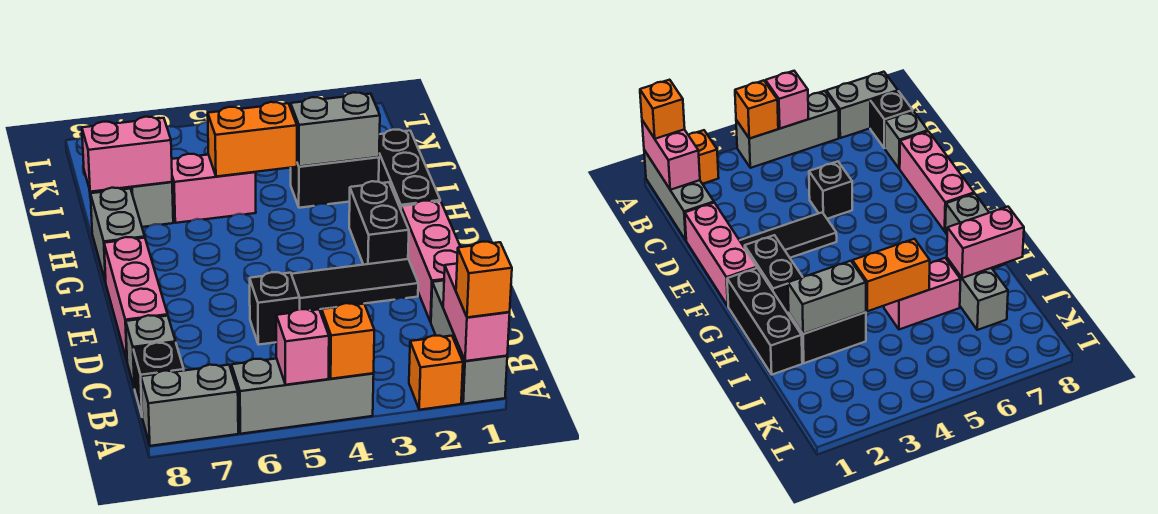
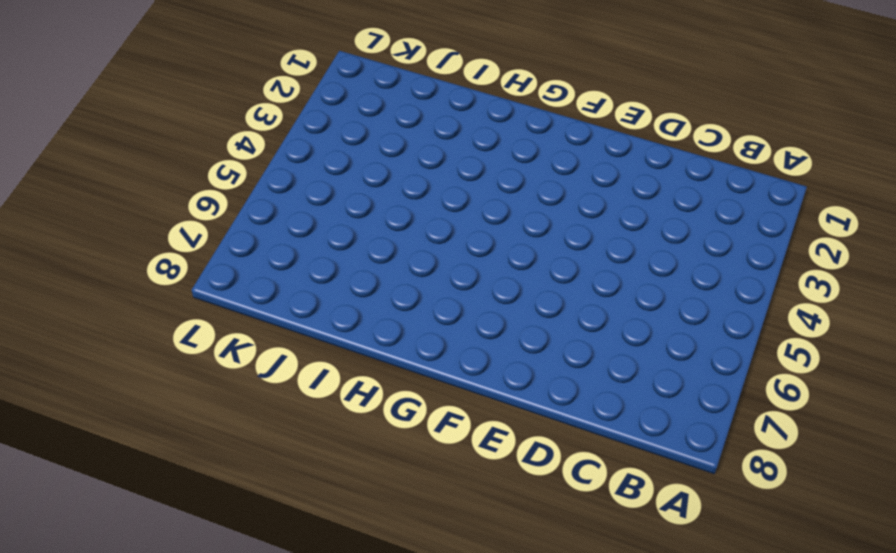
none -> grey brick A1:C1 level 1
none -> orange brick A2 level 1
none -> grey brick A4:A6 level 1

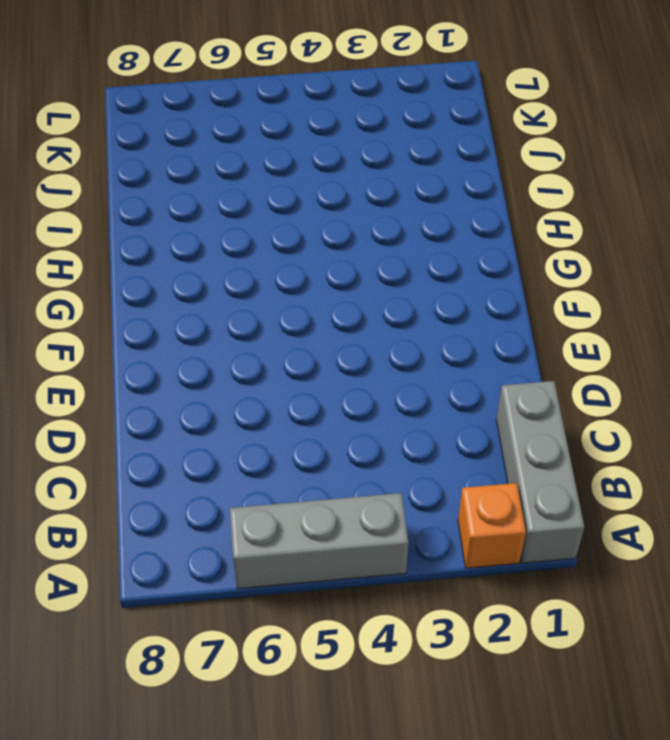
none -> grey brick A7:A8 level 1
none -> black brick B8 level 1
none -> grey brick C8 level 1

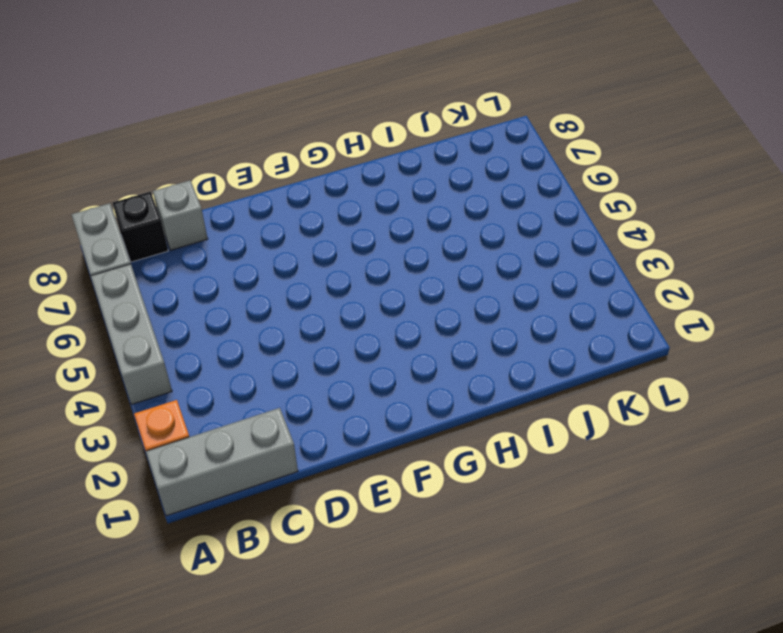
none -> pink brick D1:F1 level 1
none -> black brick D5 level 1
none -> pink brick D8:F8 level 1

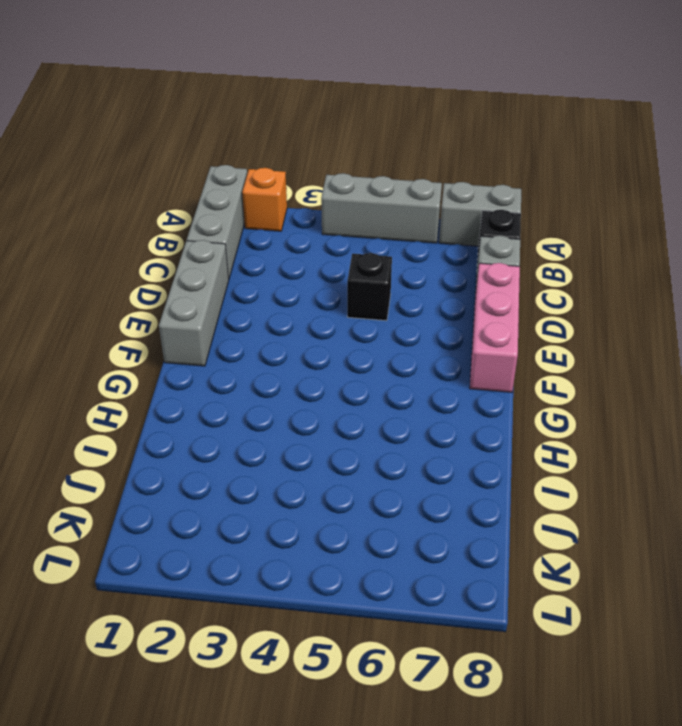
grey brick D1:F1 level 1 -> pink brick D1:F1 level 1
none -> black tile E2:E4 level 1
none -> black brick F2:G2 level 1
none -> black brick G1:I1 level 1

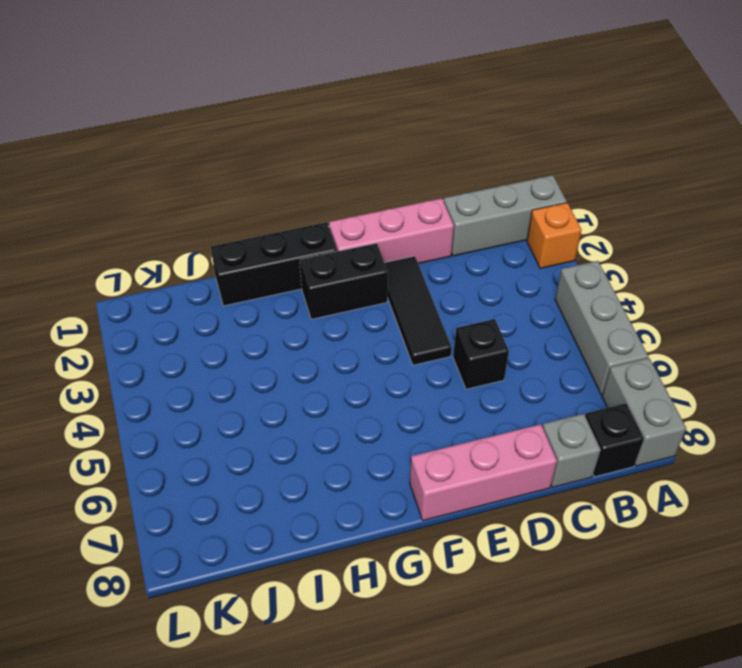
none -> grey brick G8:H8 level 1
none -> black brick I2:I3 level 1
none -> pink brick I5:I6 level 1

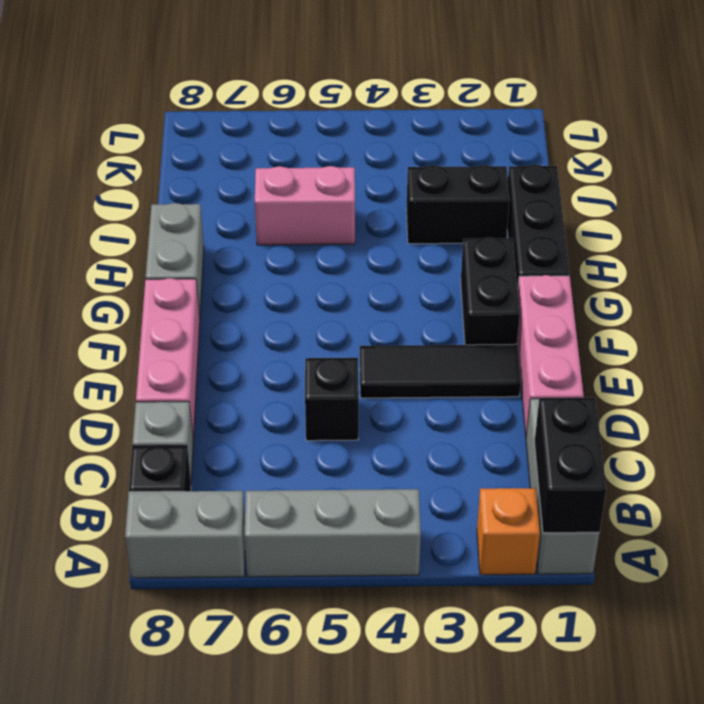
black brick A1:B1 level 2 -> pink brick A1:B1 level 2
none -> grey brick I7:J7 level 1
none -> orange brick A4 level 2
none -> pink brick A5 level 2

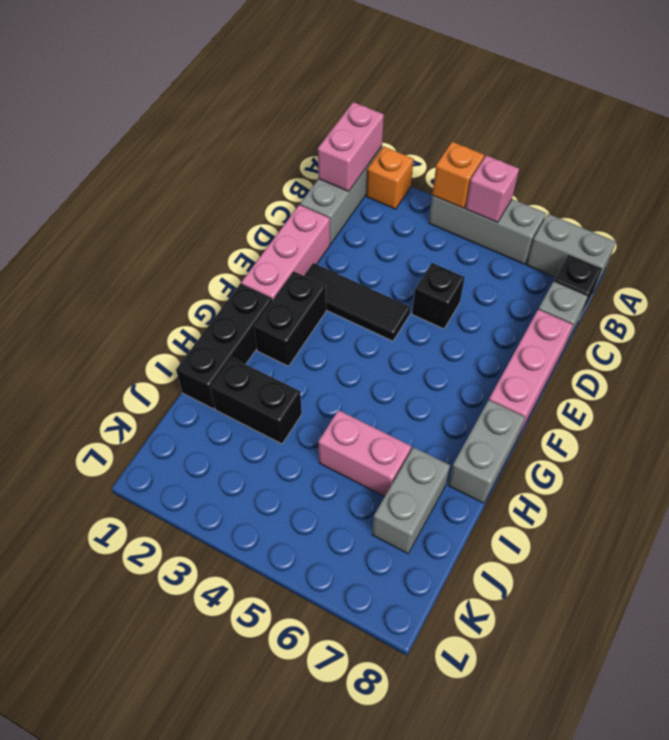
none -> grey brick I2:I3 level 2
none -> orange brick I4:I5 level 2
none -> pink brick I7:I8 level 2

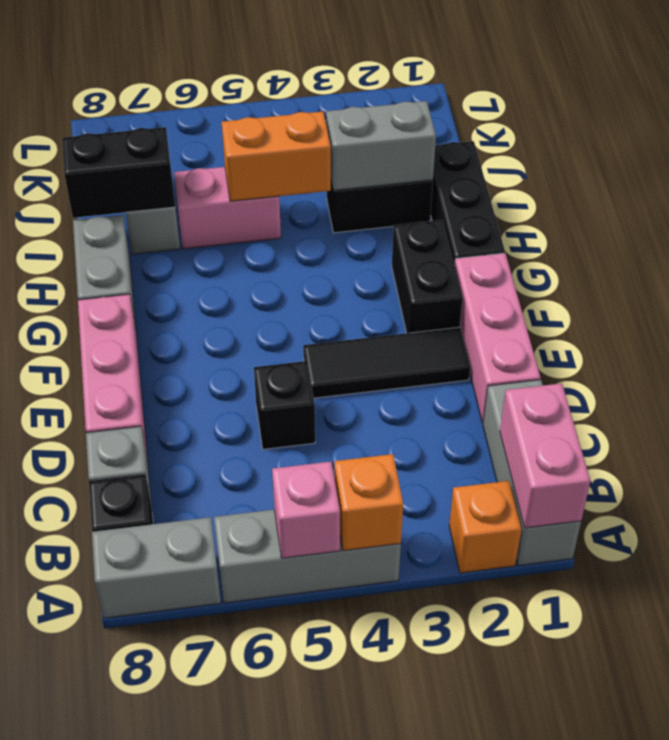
black brick I7:I8 level 2 -> pink brick I7:I8 level 2
none -> orange brick A1 level 3

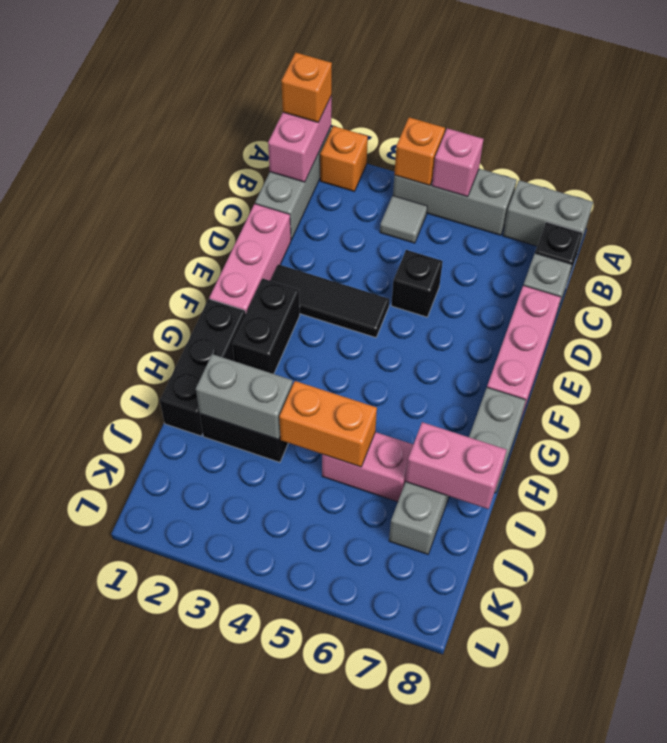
grey tile B4 level 1 -> none

